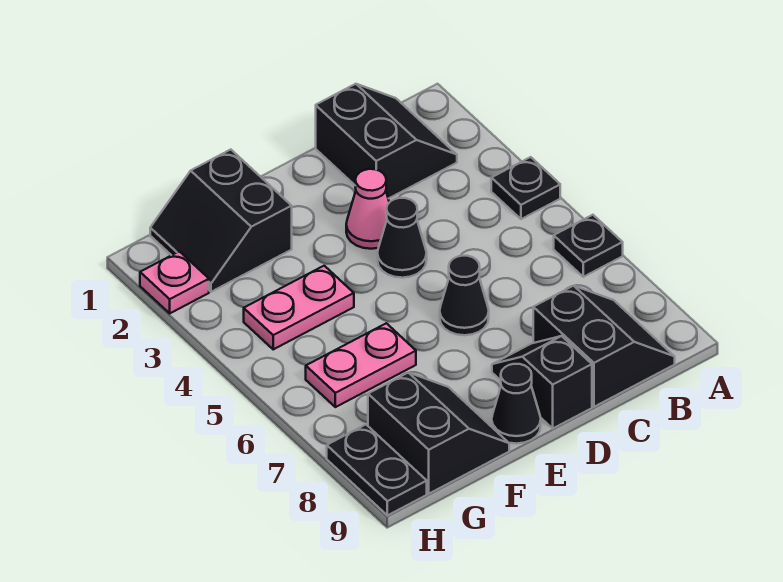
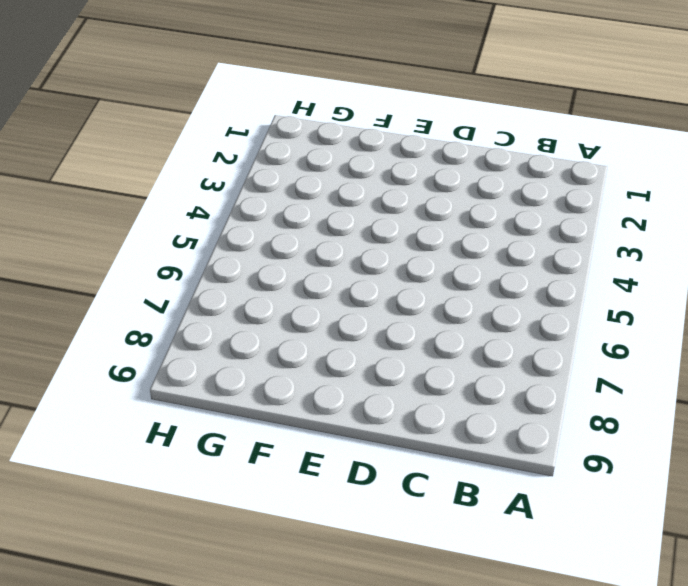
none -> black plate A4 level 1
none -> black plate A6 level 1
none -> black slope B1:C2 level 1 top C

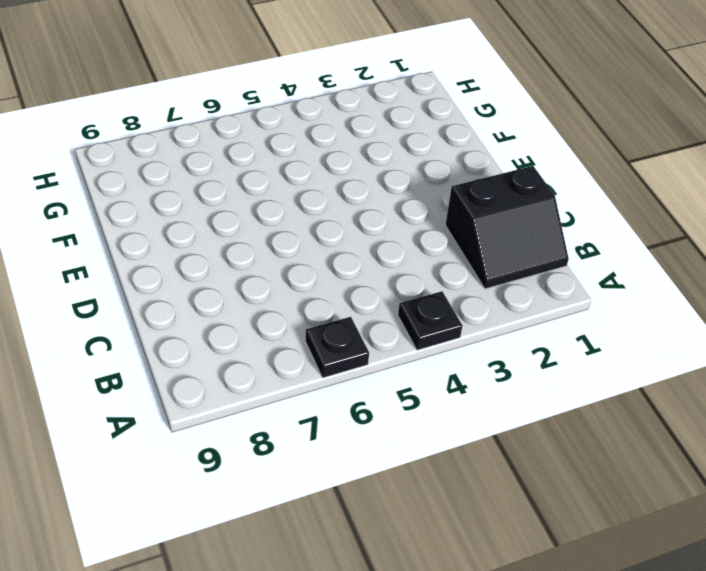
none -> black slope B8:C9 level 1 top C
none -> pink cone D3 level 1
none -> black cone D4 level 1

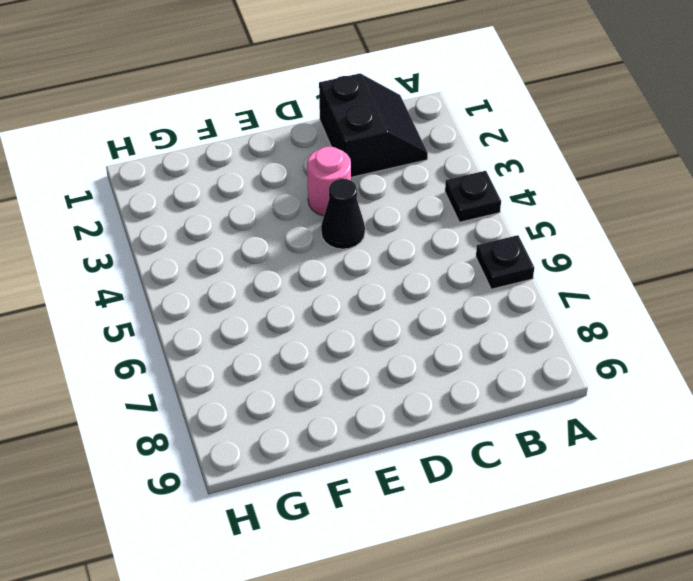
pink round brick D3 level 1 -> pink cone D3 level 1
none -> black slope B8:C9 level 1 top C
none -> black cone D6 level 1
none -> black slope D8:D9 level 1 top 9

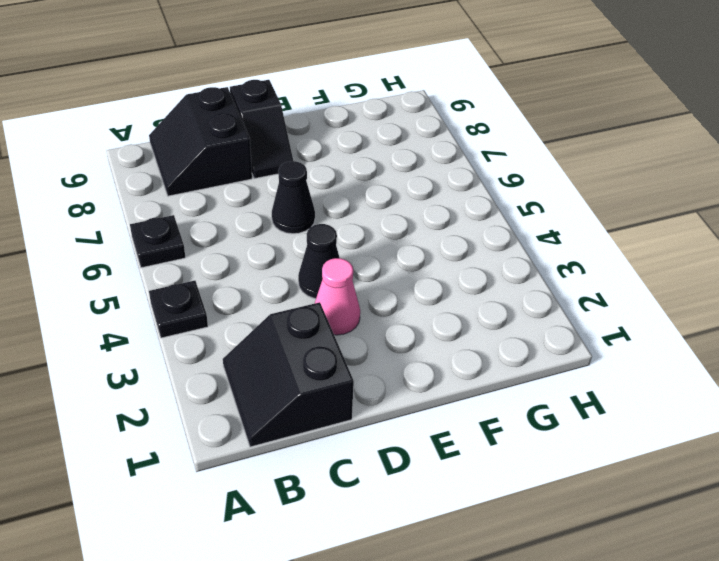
none -> black cone E9 level 1
none -> black slope F1:G2 level 1 top F
none -> pink plate F4:G4 level 1

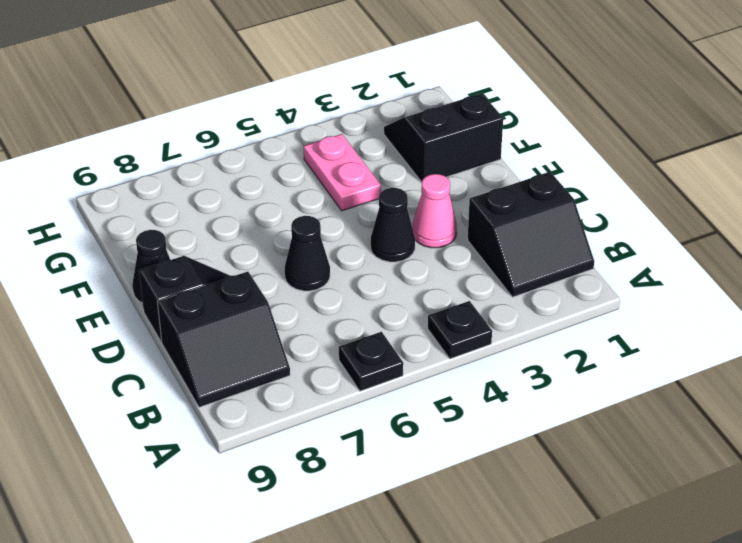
none -> pink plate F6:G6 level 1
none -> black slope F8:G9 level 1 top G
none -> pink plate H2 level 1

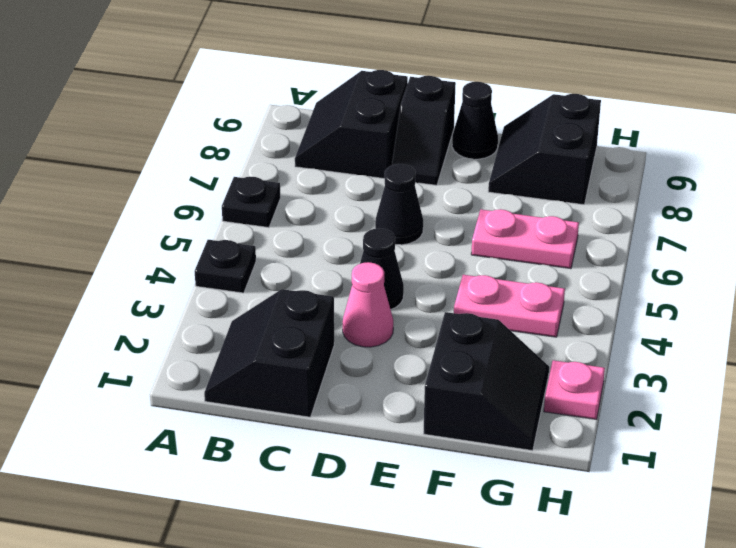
none -> black plate H8:H9 level 1

